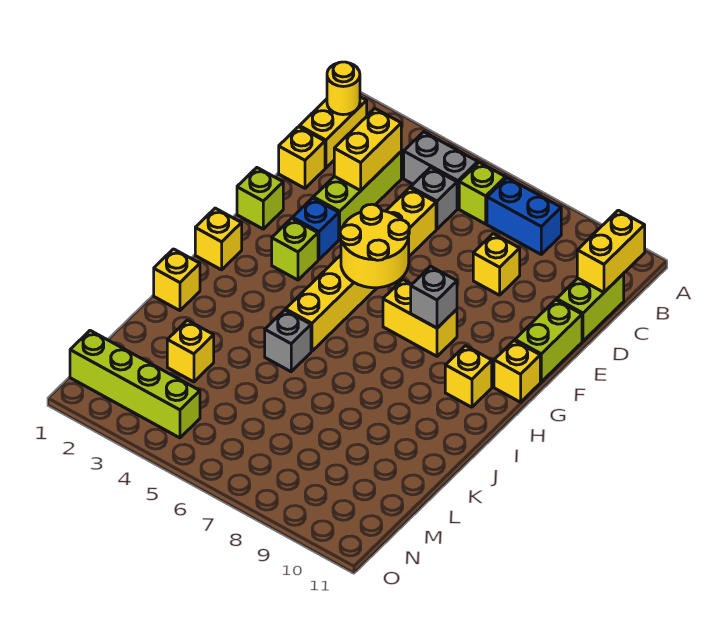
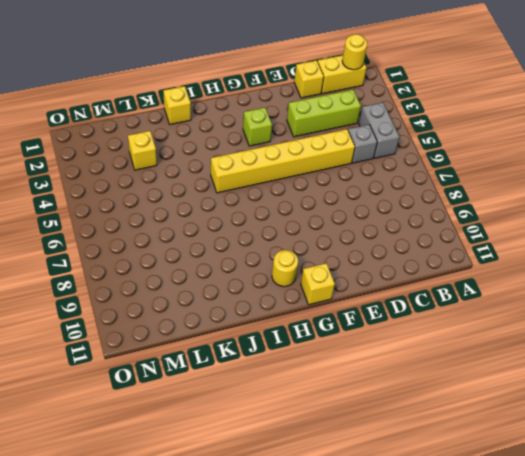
yellow round brick H10 level 1 -> yellow brick H10 level 1
none -> lime brick B6 level 1
none -> blue brick B7:B8 level 1
none -> lime brick C11:D11 level 1

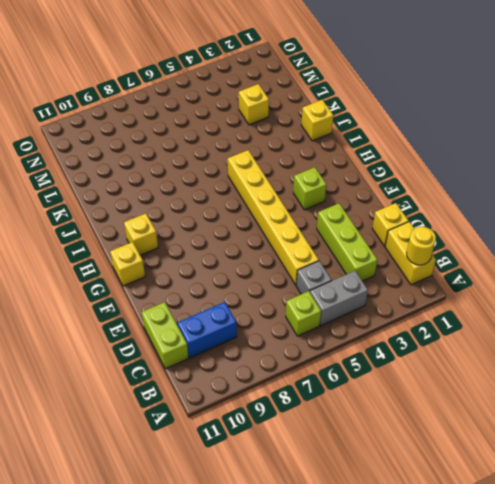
blue brick C9:C10 level 1 -> blue brick B7:B8 level 1
none -> yellow brick D8 level 1
none -> lime brick E11:F11 level 1
none -> lime brick F1 level 1

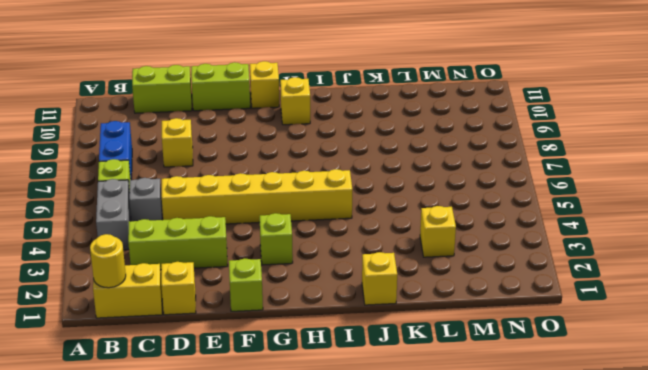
none -> blue brick F3 level 1
none -> yellow brick G7:G8 level 1
none -> yellow brick H1 level 1

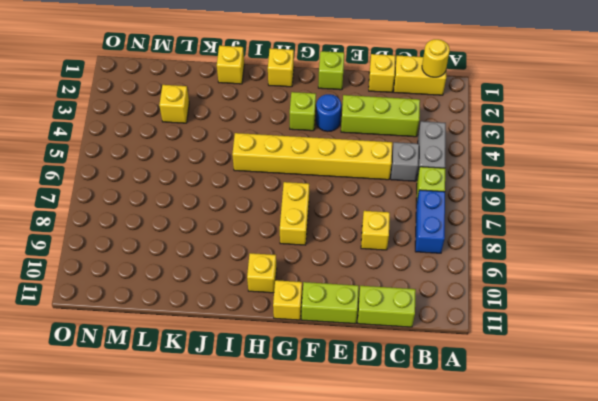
blue round brick F3 level 1 -> blue brick F3 level 1
none -> grey brick J5 level 1
none -> lime brick N1:N4 level 1
none -> yellow brick B11:C11 level 2

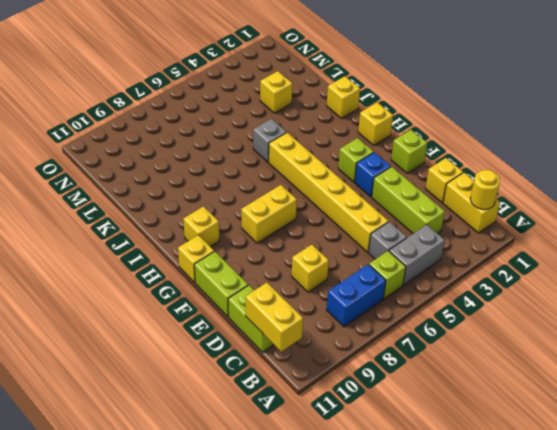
none -> lime brick N1:N4 level 1
none -> yellow brick C3:D3 level 2
none -> yellow round brick F5:G6 level 2

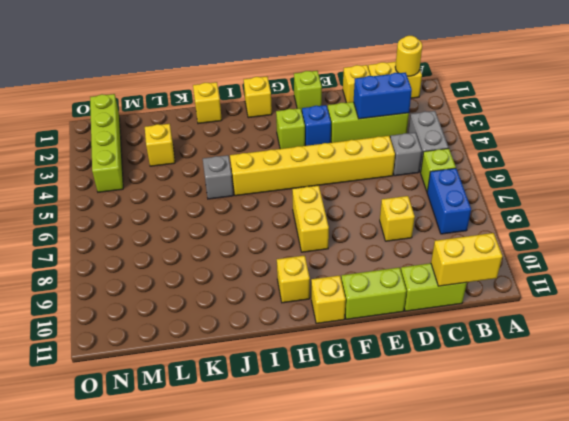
blue brick C3:D3 level 2 -> yellow brick C3:D3 level 2
none -> yellow round brick F5:G6 level 2
none -> grey brick G8 level 2

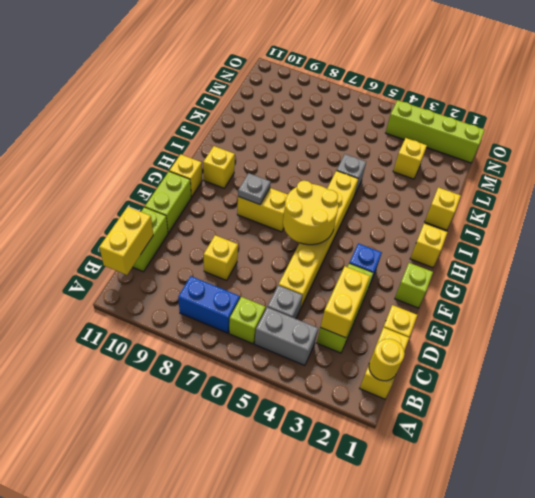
grey plate G8 level 2 -> grey brick G8 level 2
none -> lime brick G3 level 1

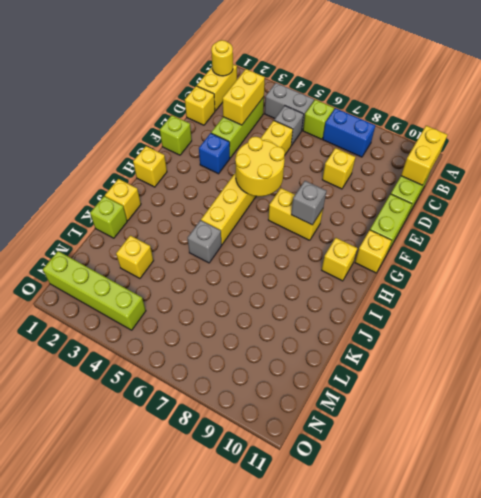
lime brick K1 level 1 -> lime brick G3 level 1

